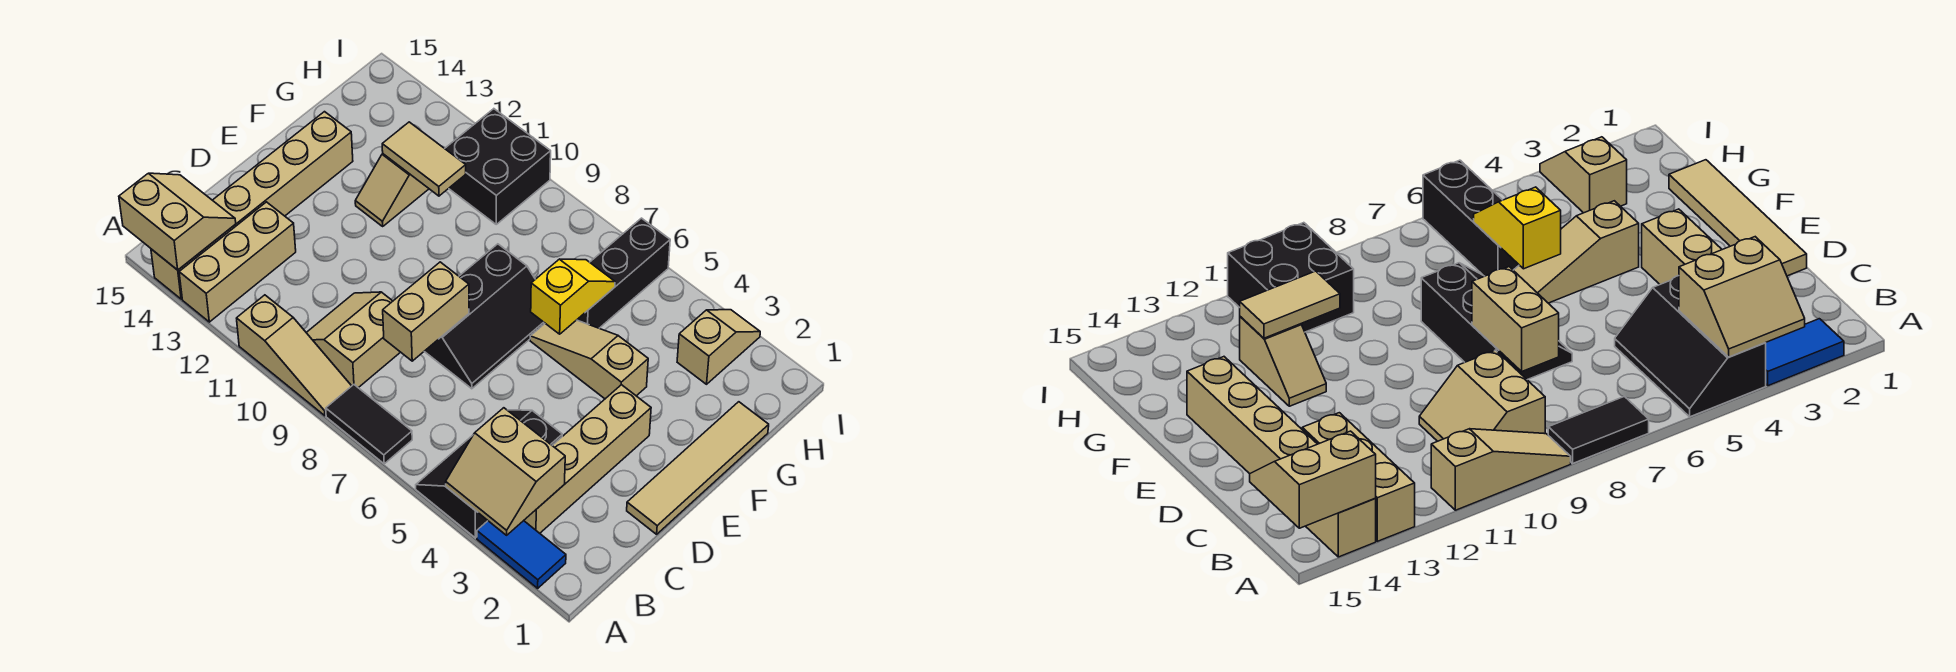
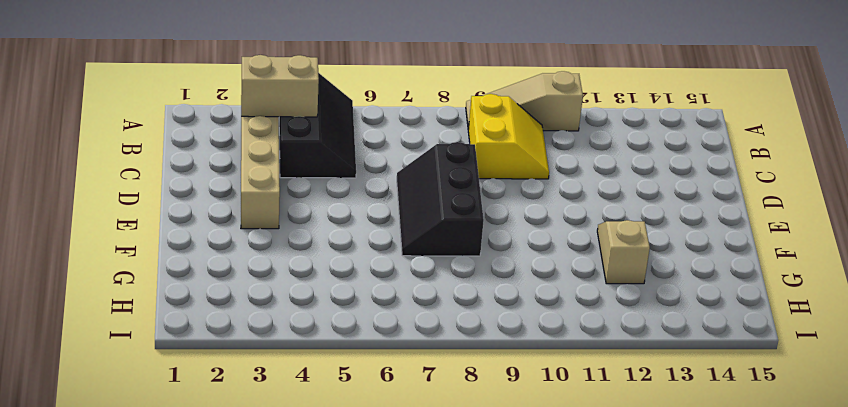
yellow slope B9:C10 level 1 top 9 -> tan slope B9:C10 level 1 top 9
none -> blue tile A2:A3 level 1
none -> black tile A7:A8 level 1
none -> tan brick A13:C13 level 1

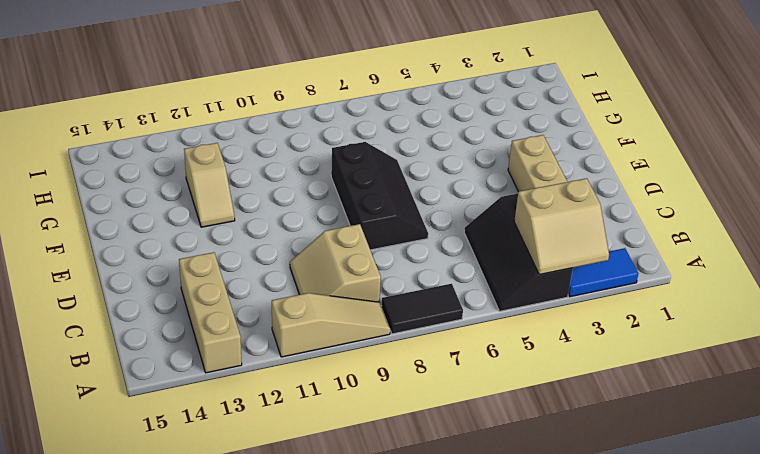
none -> tan brick A14:F14 level 1
none -> tan tile D1:G1 level 1
none -> tan slope F4:F6 level 1 top 4

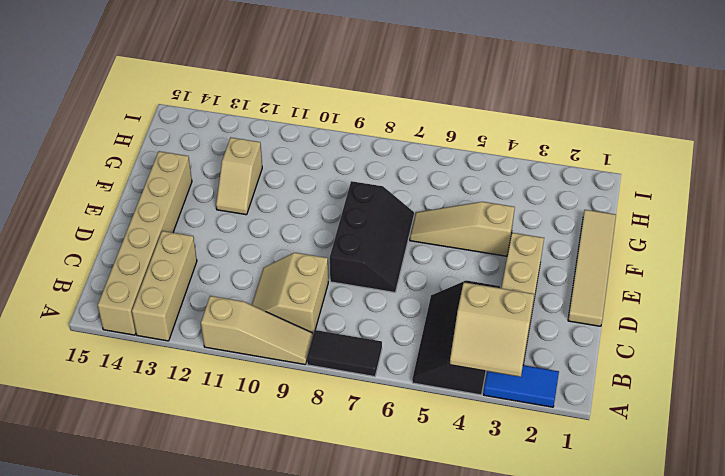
none -> black brick G6:I6 level 1
none -> tan slope H3:I3 level 1 top H
none -> black brick H10:I11 level 1

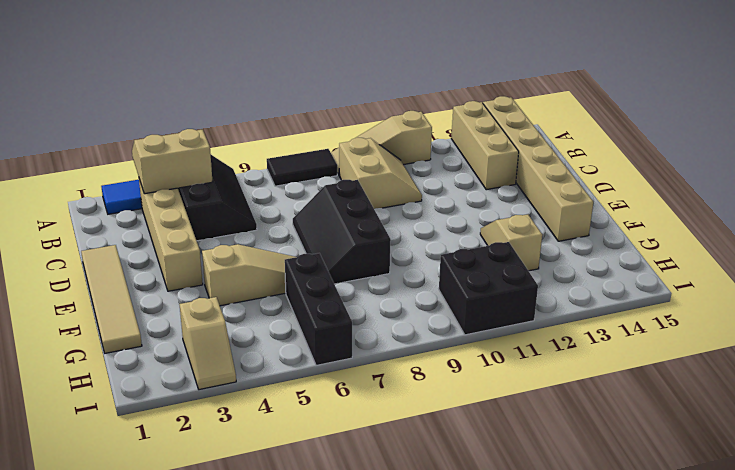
none -> tan slope A14:B15 level 2 top A
none -> tan brick C8:D8 level 2
none -> yellow slope F6:G6 level 2 top F

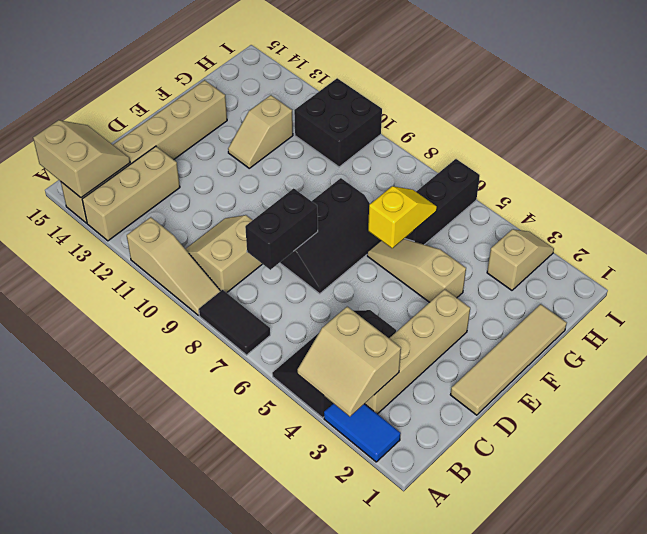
black brick C8:D8 level 2 -> tan brick C8:D8 level 2
none -> tan tile G11:G12 level 2

